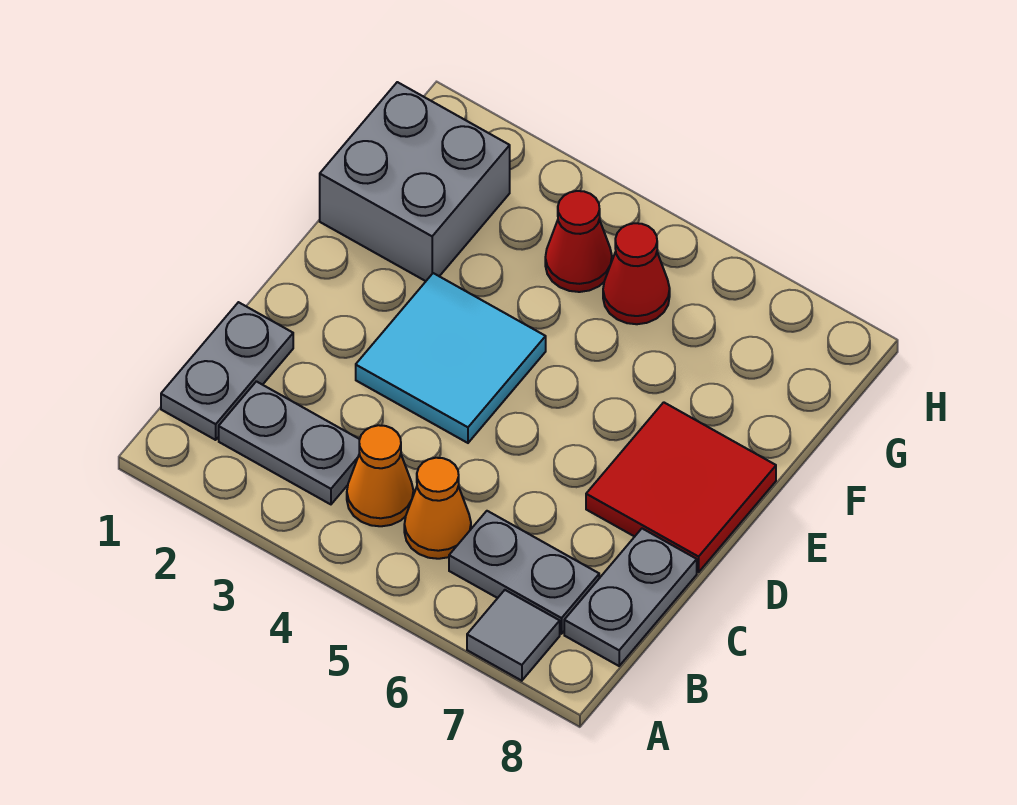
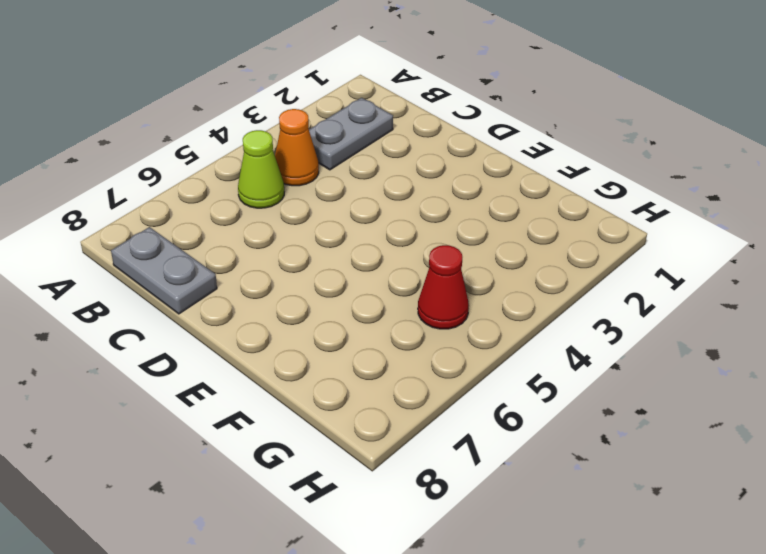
lime cone B5 level 1 -> orange cone B5 level 1
none -> grey tile A7 level 1
none -> grey plate B1:C1 level 1
none -> grey plate B6:B7 level 1

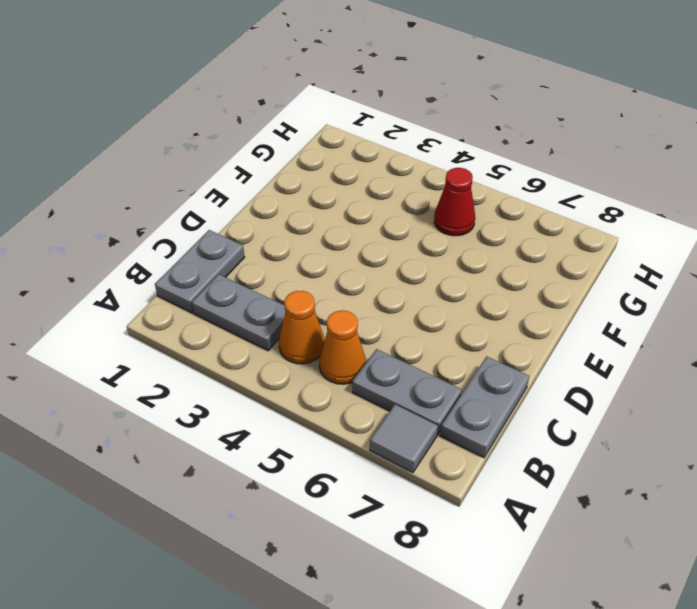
none -> cyan tile D3:E4 level 1
none -> red tile D7:E8 level 1
none -> grey brick F1:G2 level 1

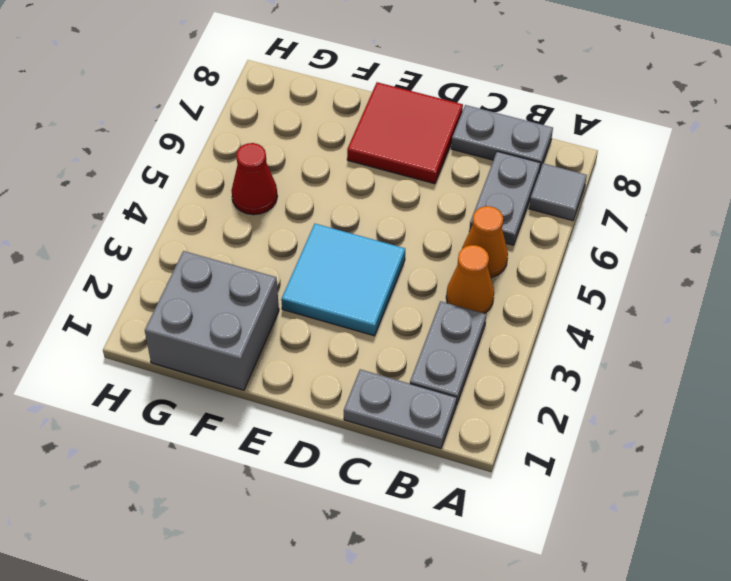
none -> red cone G4 level 1

